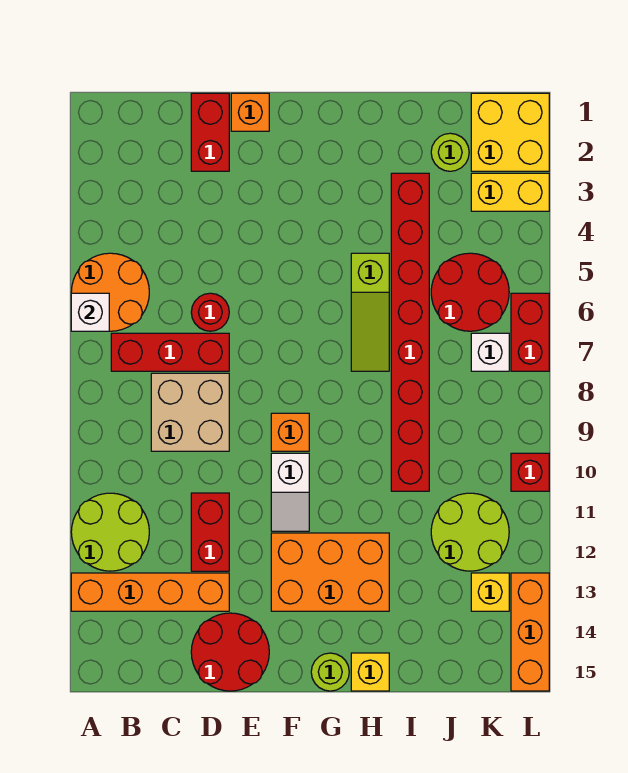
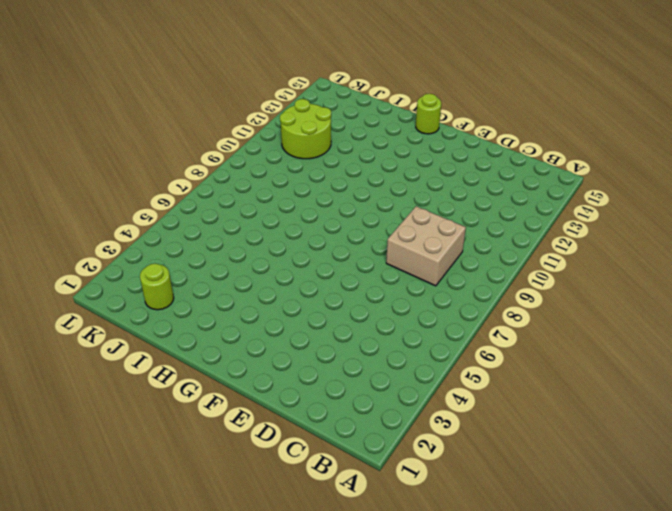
none -> orange round brick A5:B6 level 1
none -> lime round brick A11:B12 level 1
none -> orange brick A13:D13 level 1

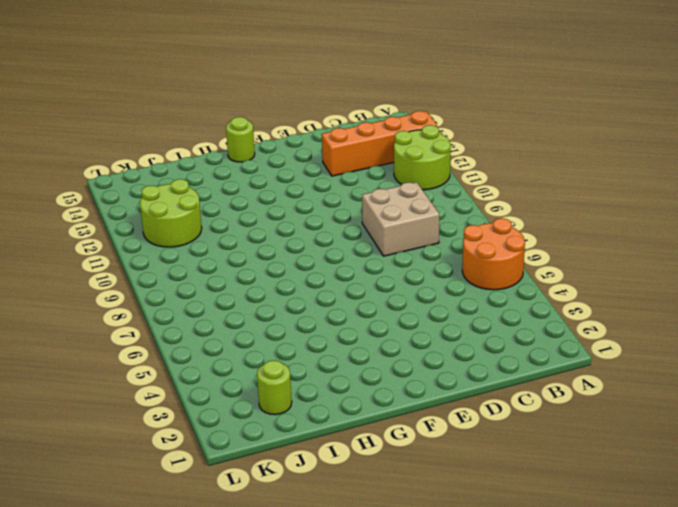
none -> red brick B7:D7 level 1
none -> red brick D1:D2 level 1
none -> red round brick D6 level 1

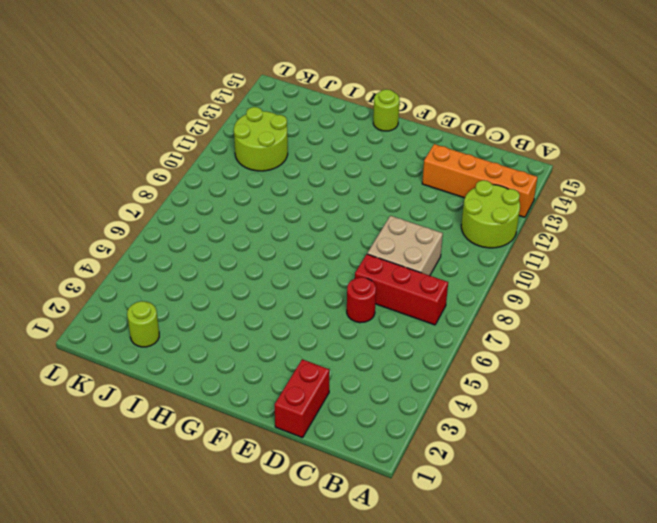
none -> orange round brick A5:B6 level 1
none -> red brick D11:D12 level 1
none -> red round brick D14:E15 level 1

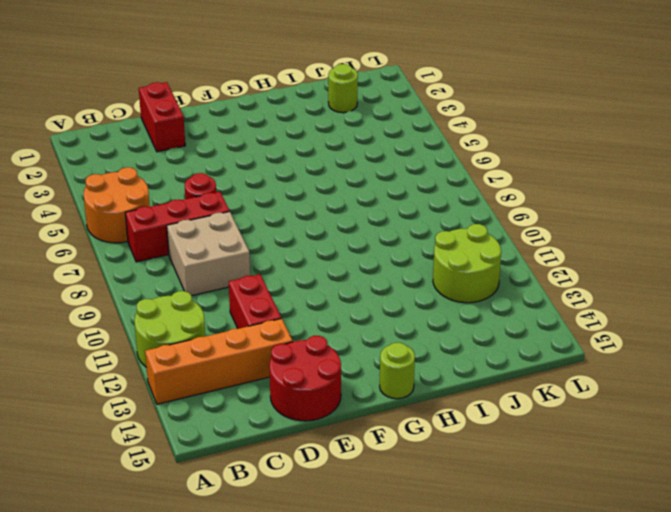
none -> orange brick E1 level 1
none -> orange brick F9 level 1
none -> white slope F10:F11 level 1 top 10

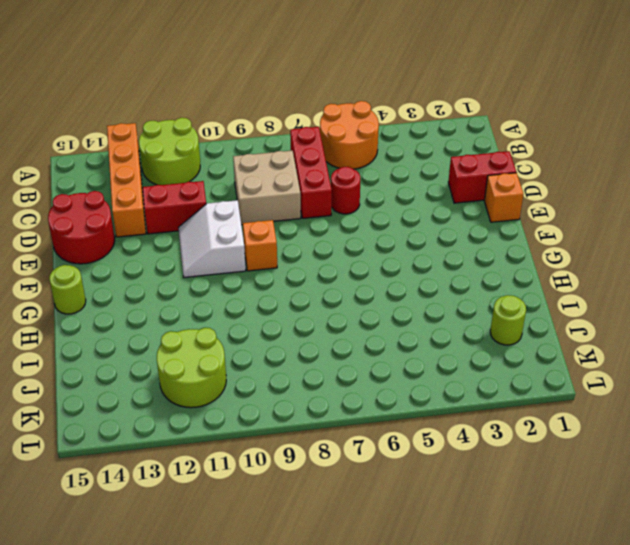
white slope E10:F11 level 1 top 10 -> white slope F10:F11 level 1 top 10
none -> orange brick F12:H13 level 1
none -> lime slope H5:H7 level 1 top 5
none -> yellow brick H15 level 1

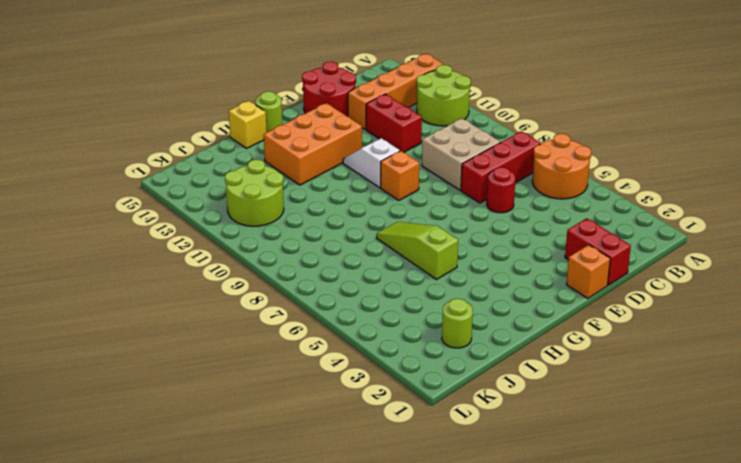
none -> red brick I3:I10 level 1
none -> red round brick J5:K6 level 1
none -> yellow brick K1:L2 level 1

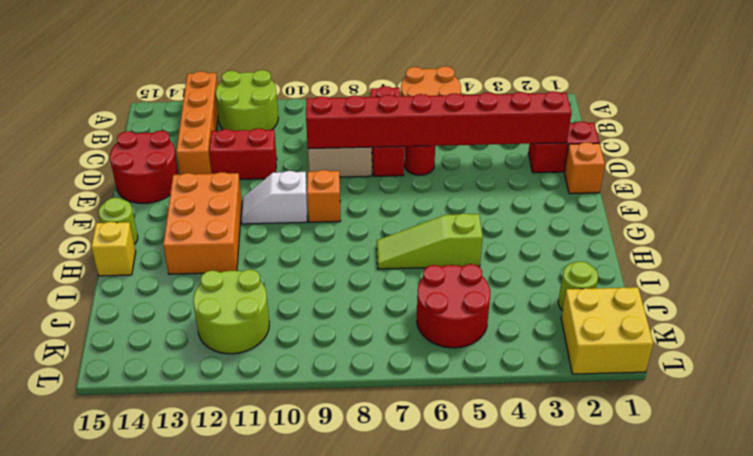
red brick D2:D9 level 2 -> red brick I3:I10 level 1
none -> yellow brick K3:L3 level 1
none -> white brick K7 level 1
none -> yellow brick K13 level 1

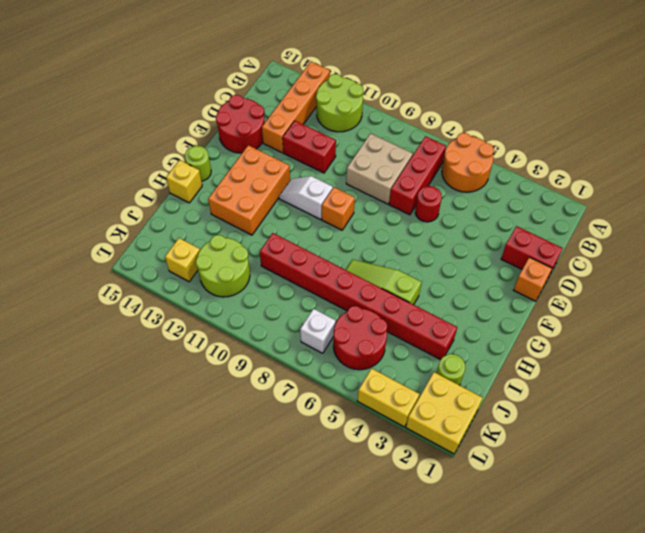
yellow brick L3:L4 level 1 -> yellow brick K3:L3 level 1
none -> red brick L6:L7 level 1
none -> red brick L10 level 1
none -> orange brick L13:L15 level 1

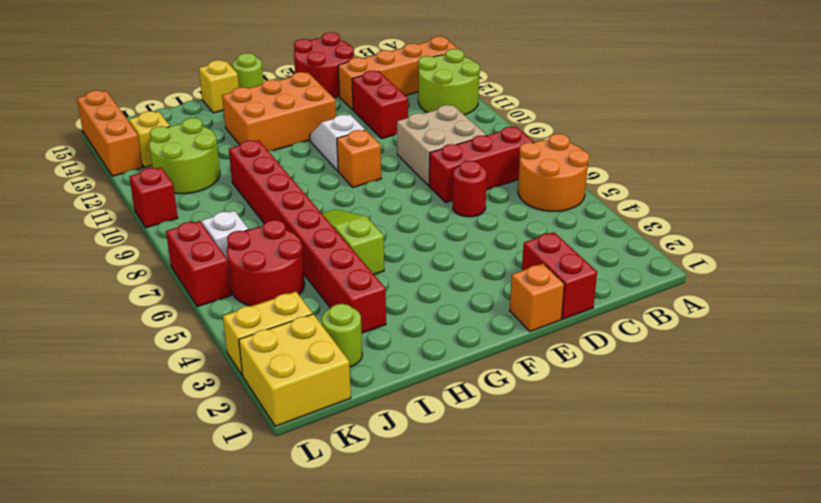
none -> white brick A6 level 2

